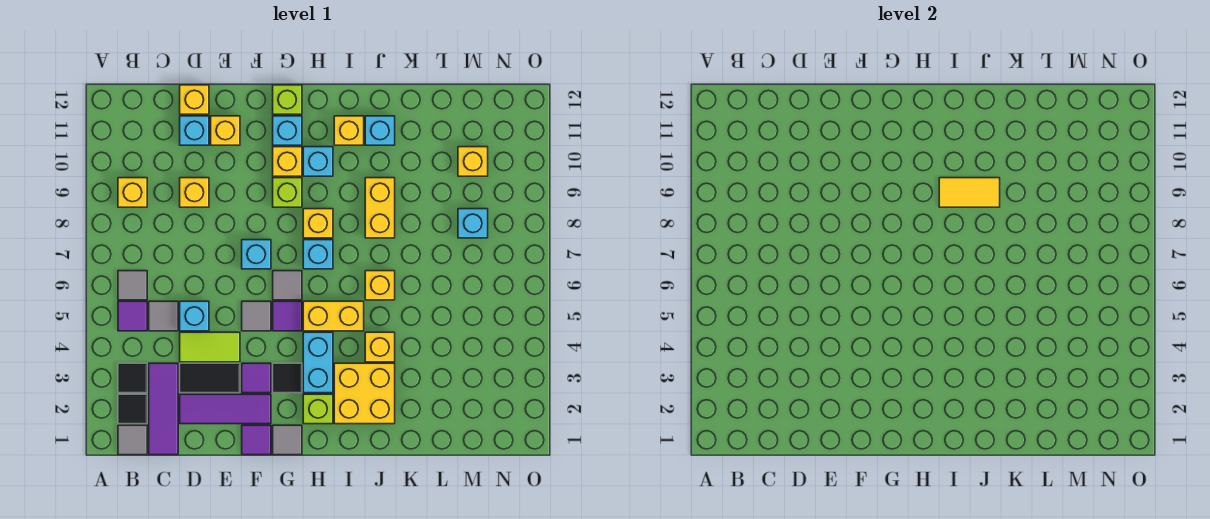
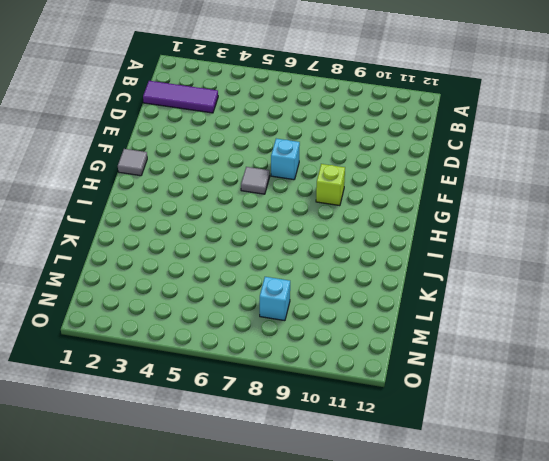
none -> grey tile B1 level 1
none -> black tile B2 level 1
none -> black tile B3 level 1
none -> purple tile B5 level 1

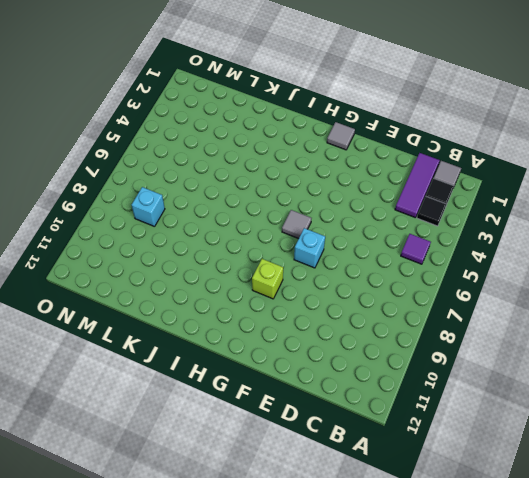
none -> grey tile B6 level 1
none -> yellow brick B9 level 1
none -> grey tile C5 level 1
none -> purple tile D2:F2 level 1

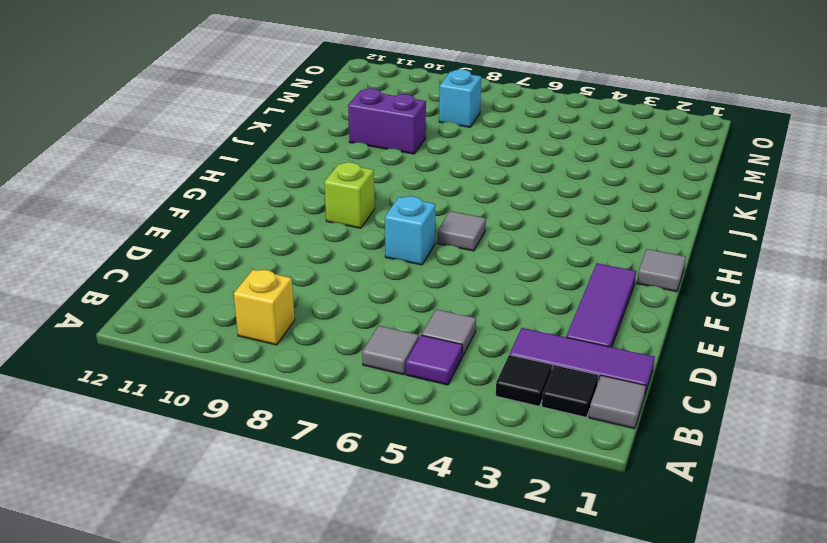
purple brick K9:K10 level 1 -> none
none -> black tile D3:E3 level 1
none -> lime tile D4:E4 level 1
none -> cyan brick D5 level 1
none -> yellow brick D9 level 1

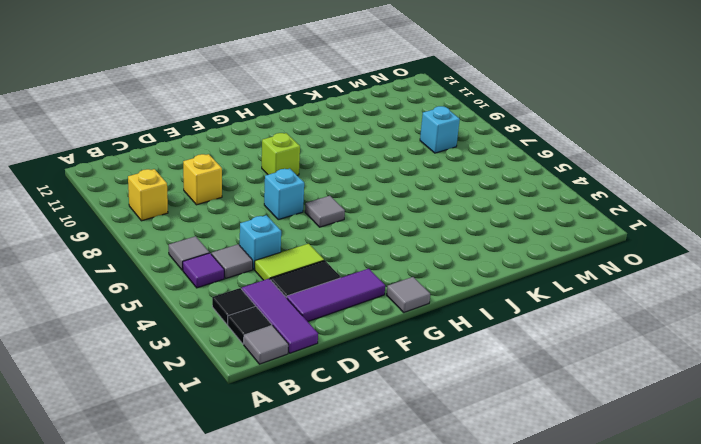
none -> cyan brick D11 level 1
none -> yellow brick D12 level 1
none -> yellow brick E11 level 1
none -> purple tile F1 level 1

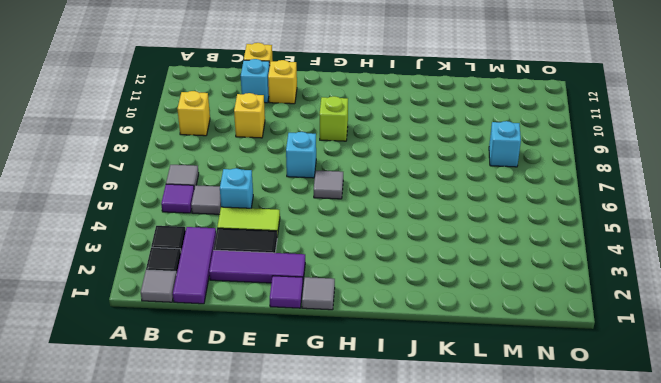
none -> purple tile F3 level 1
none -> grey tile F5 level 1
none -> black tile G3 level 1
none -> purple tile G5 level 1

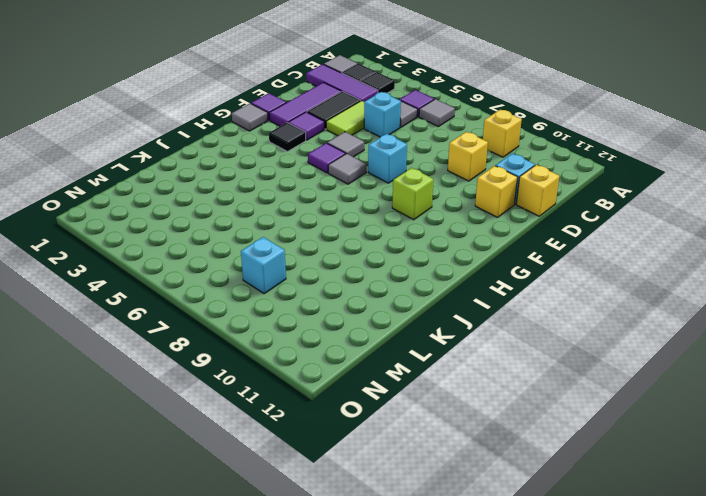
none -> yellow brick G10 level 1
none -> cyan brick G11 level 1
none -> lime brick G12 level 1
none -> lime brick H2 level 1

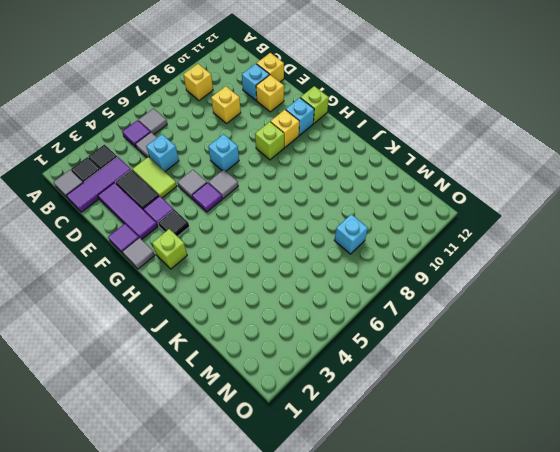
none -> cyan brick H3:H4 level 1
none -> yellow brick H5:I5 level 1
none -> cyan brick H7 level 1
none -> yellow brick H8 level 1

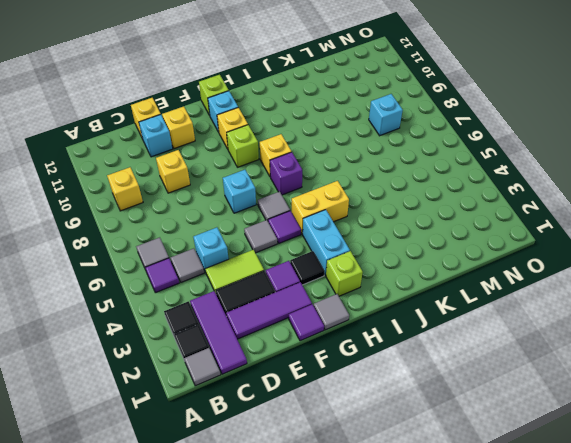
purple brick H7 level 1 -> cyan brick H7 level 1
none -> cyan brick H10 level 1
none -> yellow brick I2:J3 level 1
none -> yellow brick I11 level 1
none -> yellow brick J4 level 1

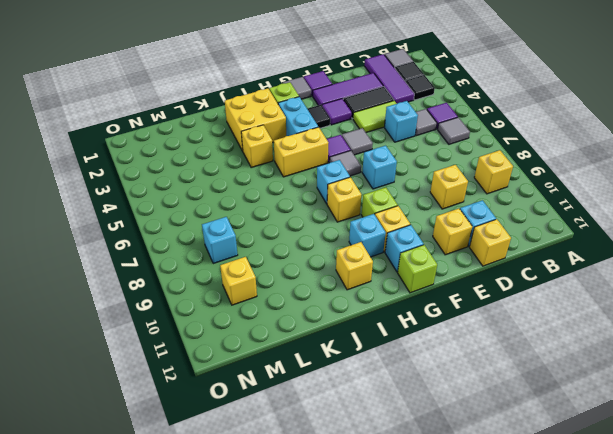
none -> yellow brick J6 level 1
none -> yellow brick J8:J9 level 1
none -> cyan brick J11 level 1
none -> yellow tile I9:J9 level 2

